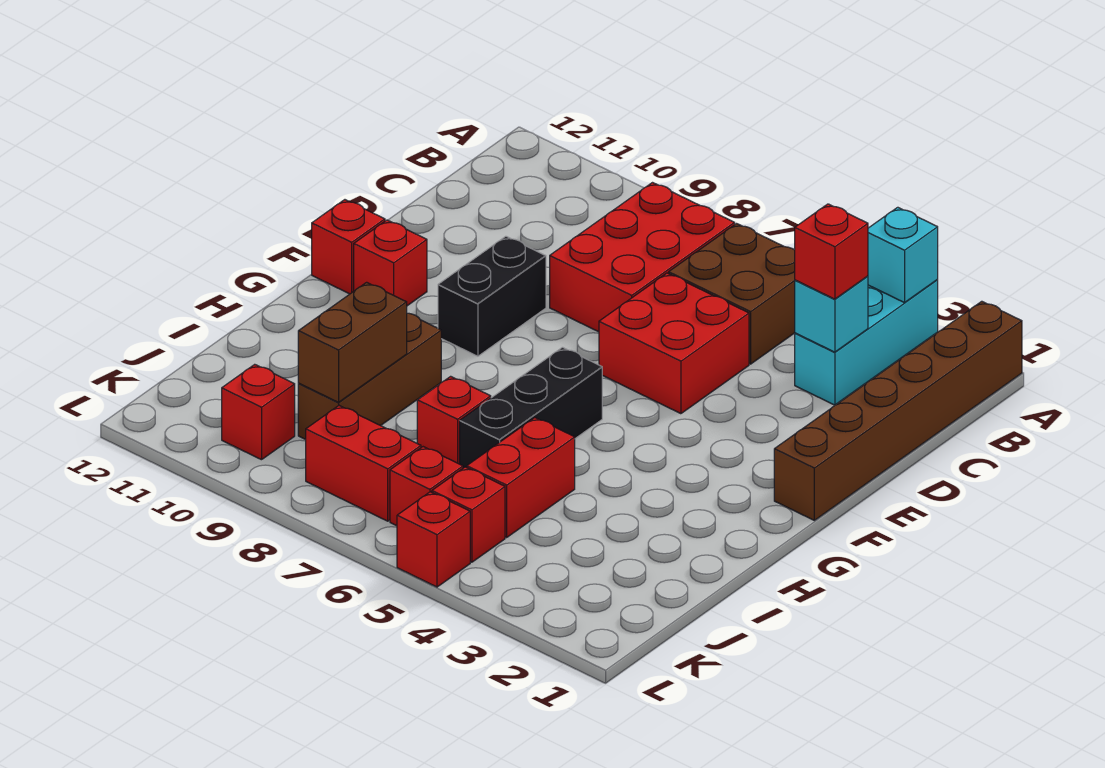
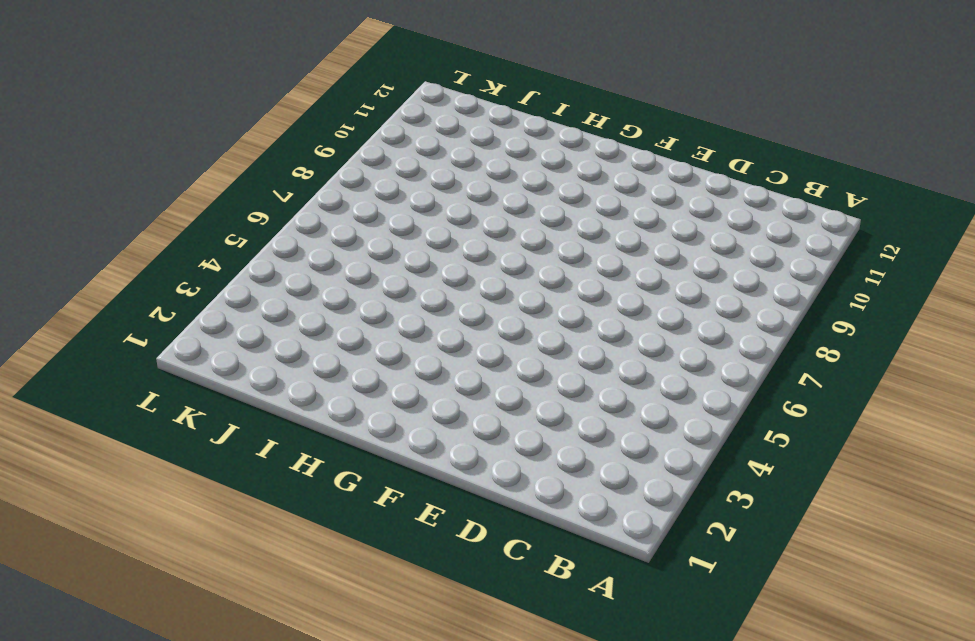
none -> brown brick A1:F1 level 1
none -> cyan brick A3:C3 level 1
none -> brown brick B5:C6 level 1

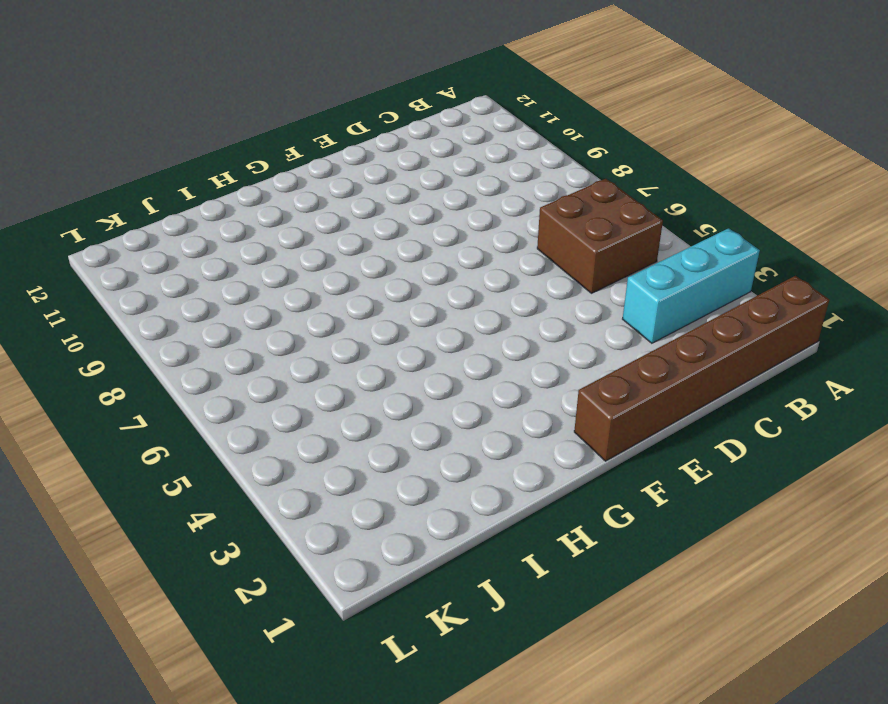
none -> red brick B7:D8 level 1
none -> red brick D5:E6 level 1
none -> black brick E9:F9 level 1

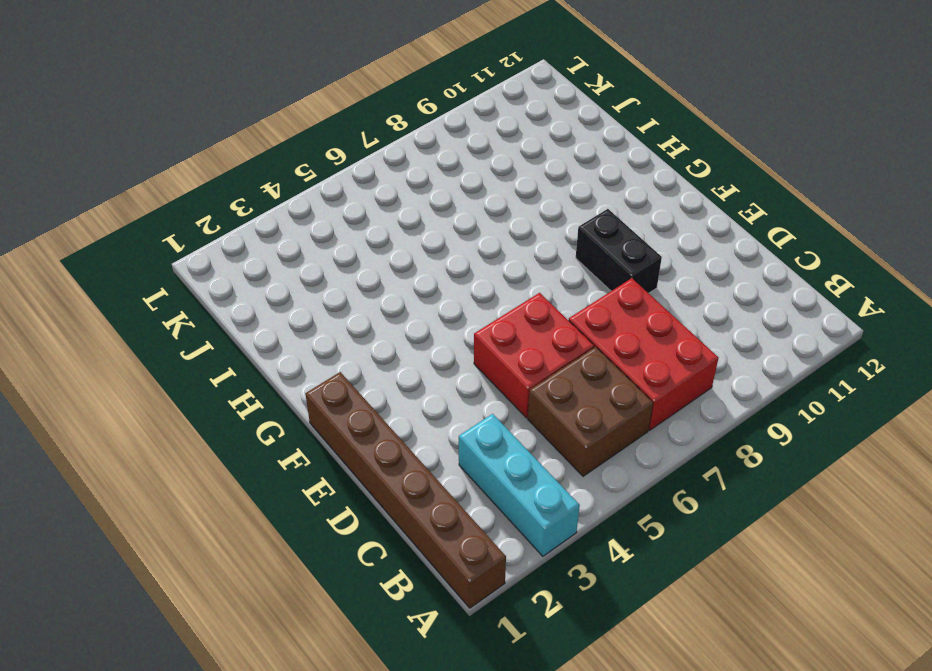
none -> red brick F11 level 1
none -> red brick F12 level 1
none -> black brick G6:I6 level 1

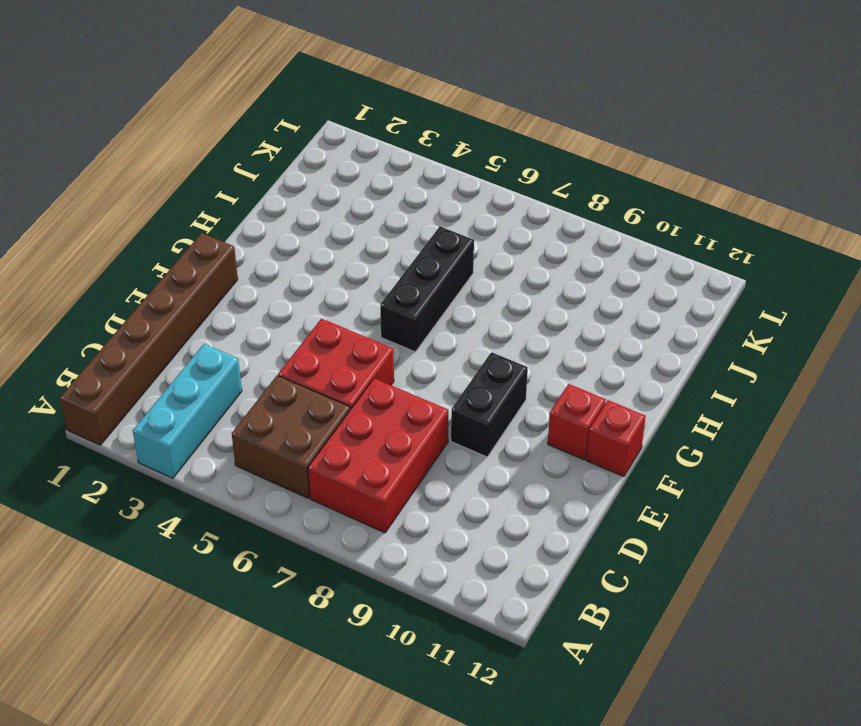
none -> brown brick H9:J9 level 1
none -> red brick I5:J5 level 1
none -> red brick I7 level 1

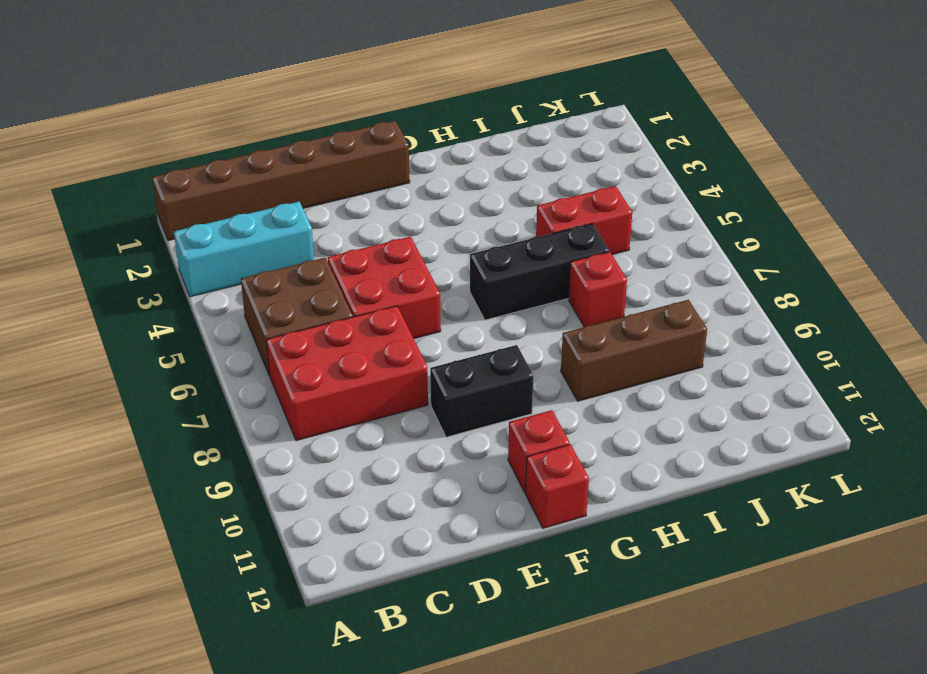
none -> red brick K5 level 1
none -> red brick K6 level 1
none -> red brick K7:K8 level 1

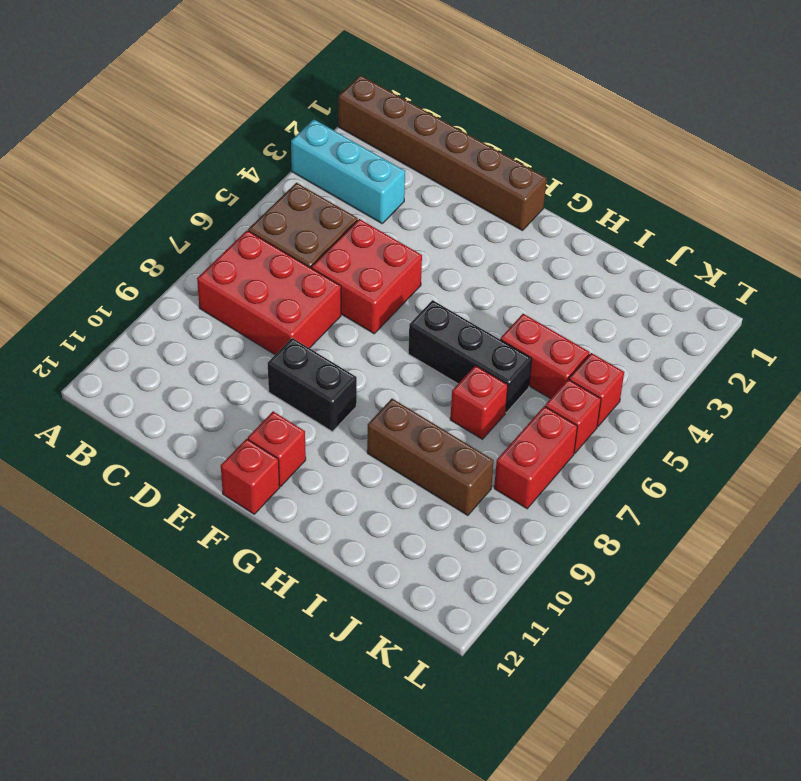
none -> red brick K10 level 1
none -> red brick L5 level 1
none -> cyan brick A3 level 2

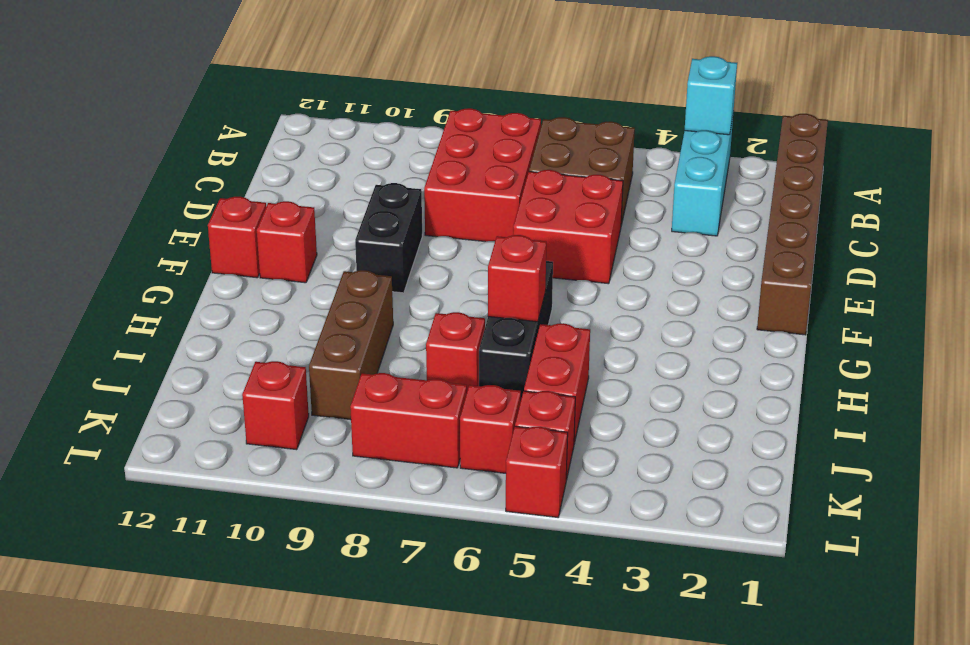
red brick H6 level 2 -> red brick C3 level 3
none -> cyan brick C3 level 2
none -> brown brick I9:J9 level 2

